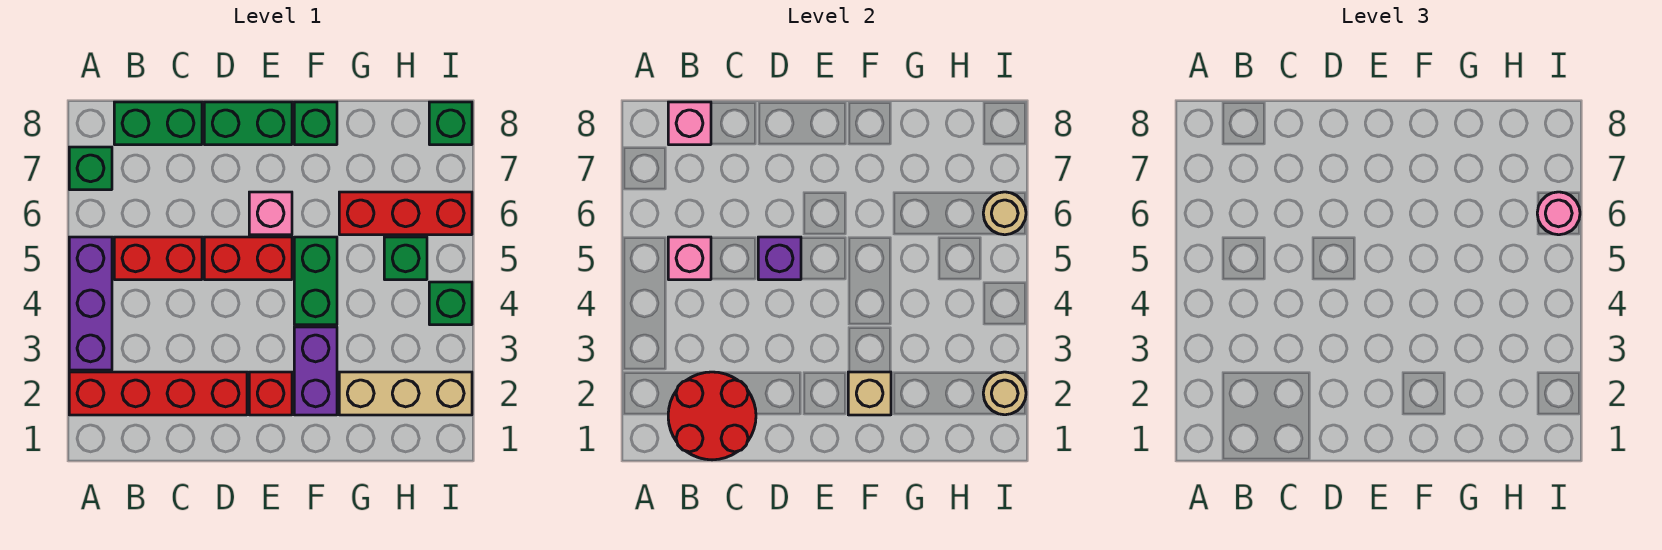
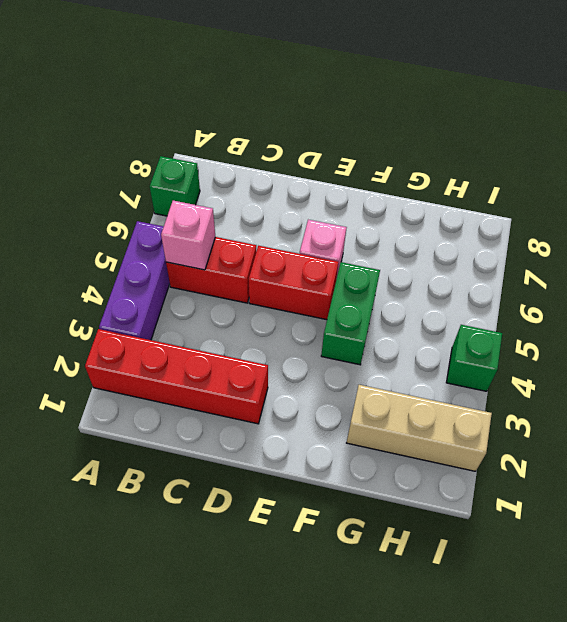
none -> green brick B8:C8 level 1
none -> green brick D8:E8 level 1
none -> red brick E2 level 1

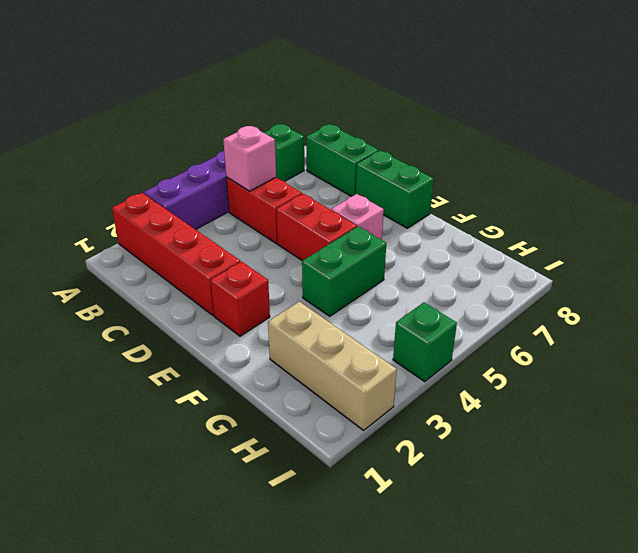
none -> purple brick F2:F3 level 1
none -> green brick F8 level 1
none -> red brick G6:I6 level 1

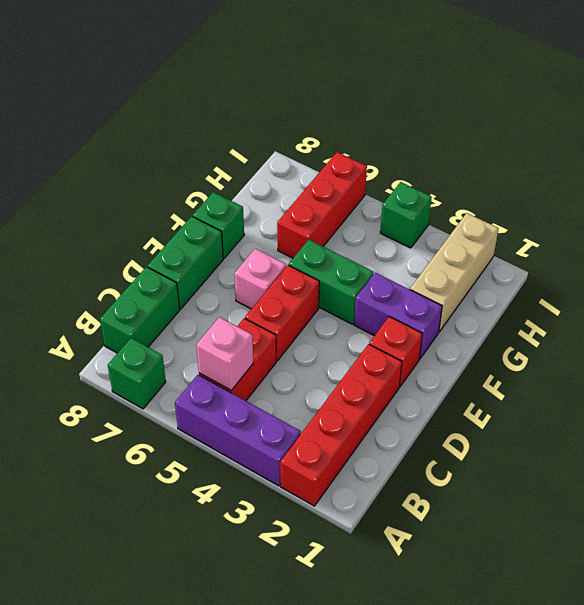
none -> green brick H5 level 1
none -> green brick I8 level 1
none -> red round brick B1:C2 level 2

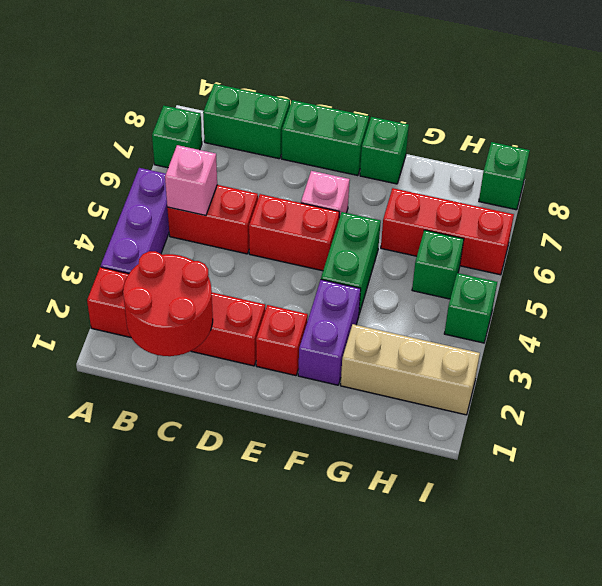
none -> pink brick B8 level 2
none -> purple brick D5 level 2
none -> tan brick F2 level 2

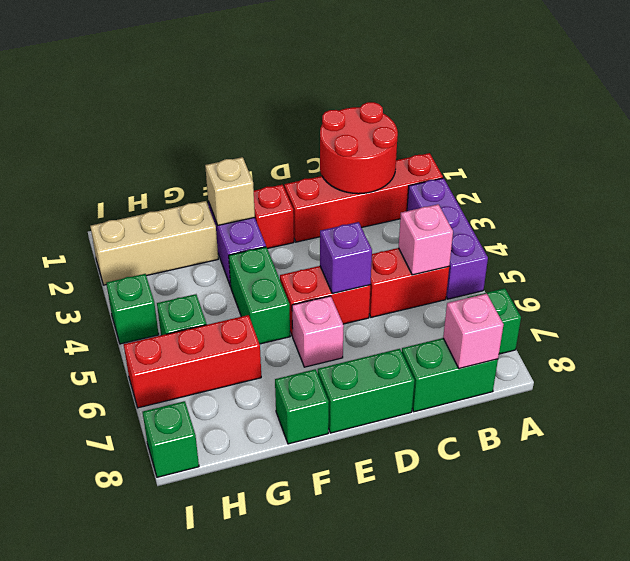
none -> tan round brick I2 level 2
none -> tan round brick I6 level 2
none -> pink round brick I6 level 3

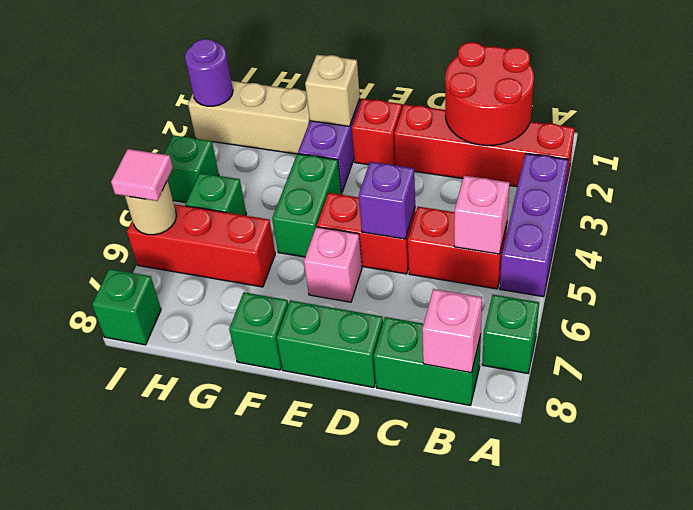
purple round brick I2 level 2 -> tan round brick I2 level 2
pink tile I6 level 3 -> pink round brick I6 level 3

